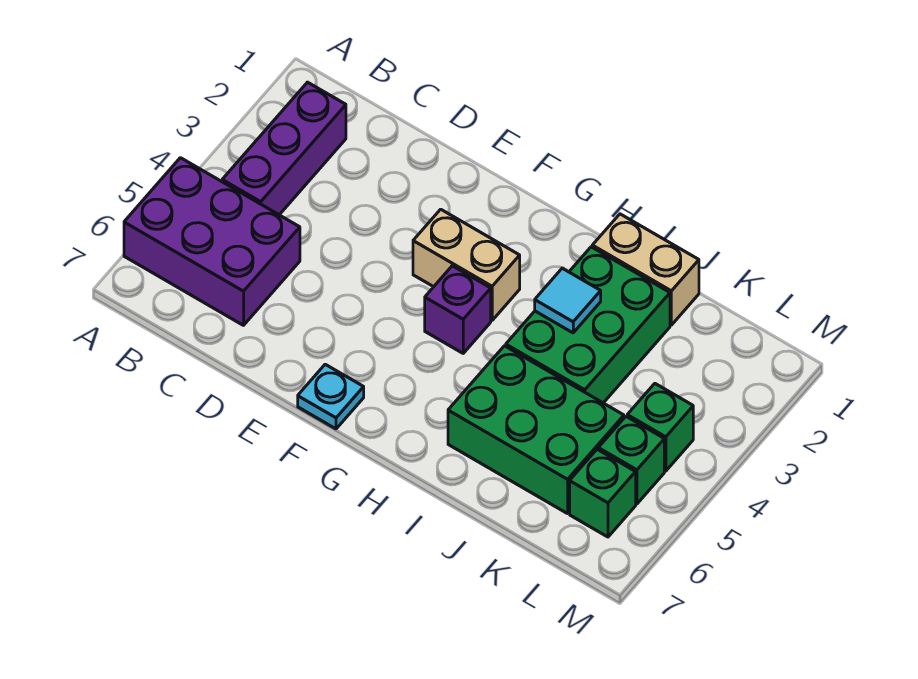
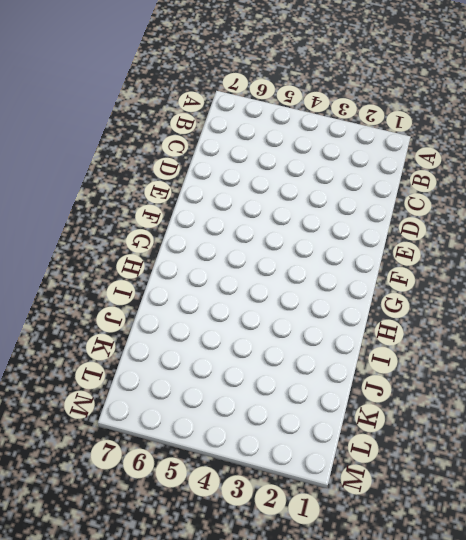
none -> purple brick A5:C6 level 1
none -> purple brick B2:B4 level 1
none -> tan brick F3:G3 level 1

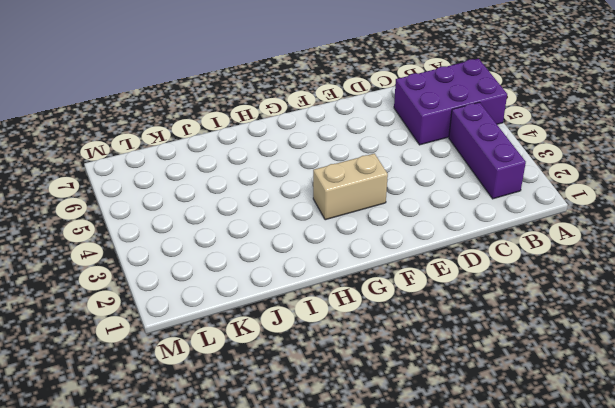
none -> cyan plate F7 level 1
none -> purple brick G4 level 1
none -> tan brick I1:J1 level 1

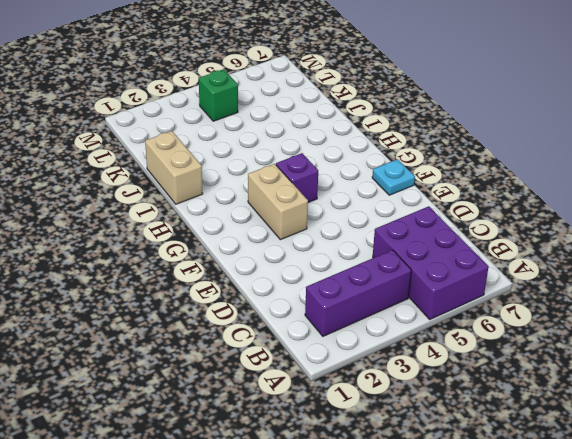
none -> green brick I2:J4 level 1
none -> green brick I5:K6 level 1
none -> green brick L5 level 1

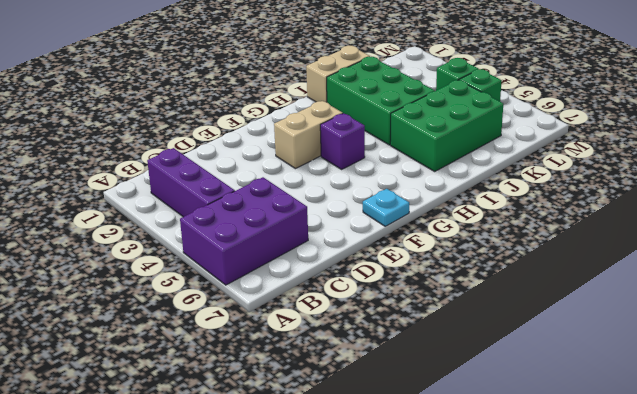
none -> green brick L6 level 1
none -> cyan tile I3 level 2

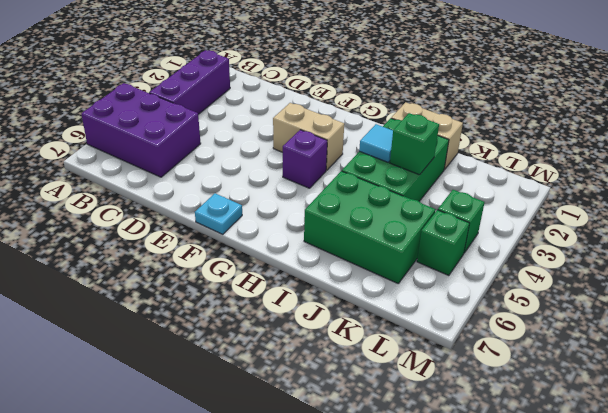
green brick J3 level 2 -> green brick L6 level 1

